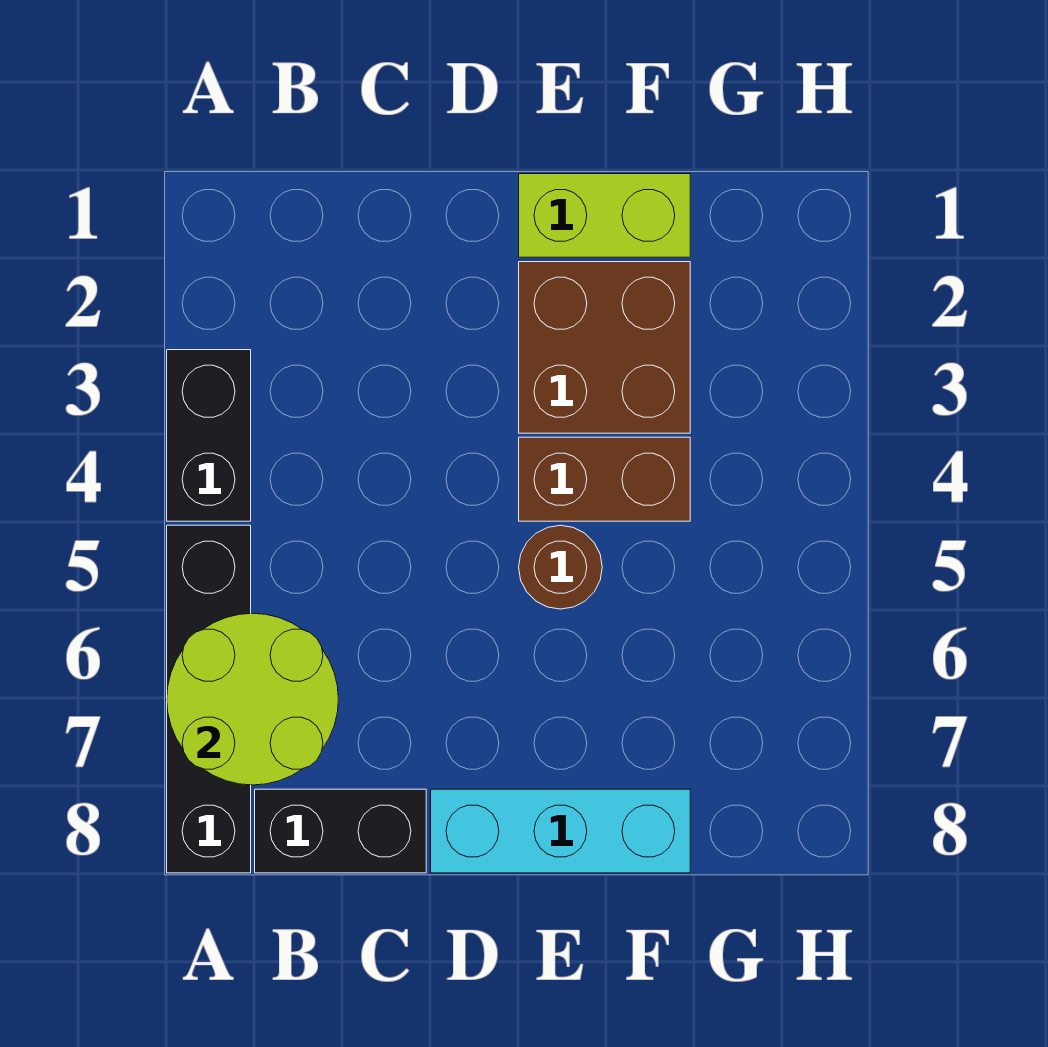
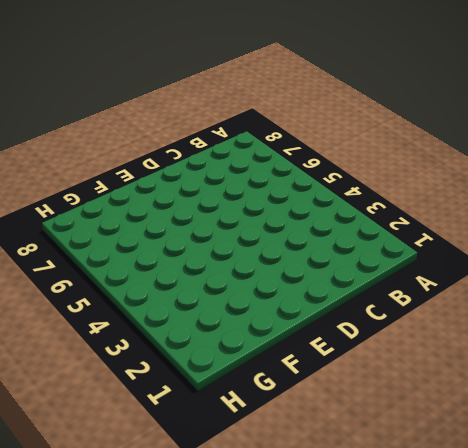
none -> black brick A3:A4 level 1
none -> black brick A5:A8 level 1

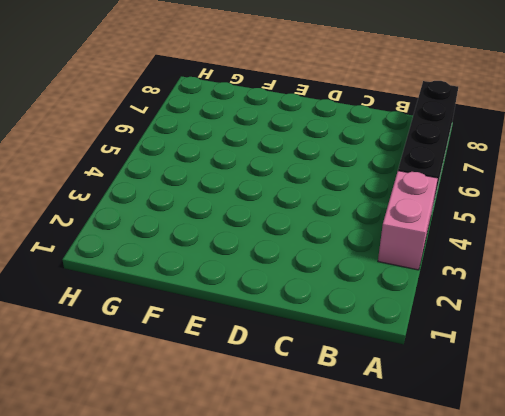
pink brick A3:A4 level 1 -> black brick A3:A4 level 1
none -> black brick B8:C8 level 1
none -> cyan brick D8:F8 level 1

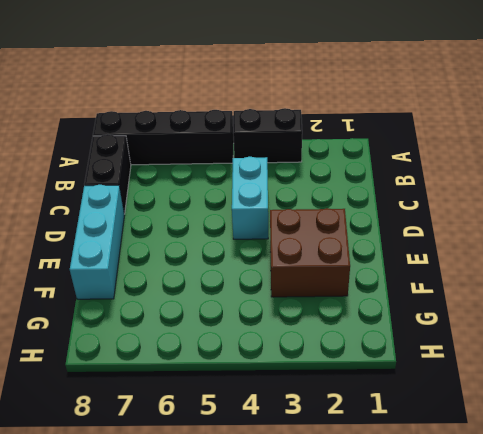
cyan brick C4:D4 level 1 -> none
none -> lime brick E1:F1 level 1
none -> brown brick E4:F4 level 1

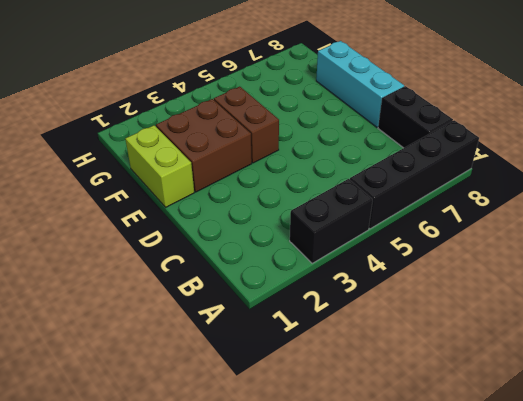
none -> brown round brick E5 level 1
none -> lime round brick A6:B7 level 2

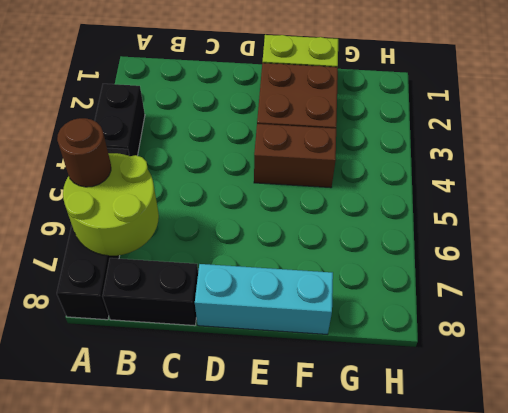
brown round brick A6 level 3 -> brown round brick E5 level 1

